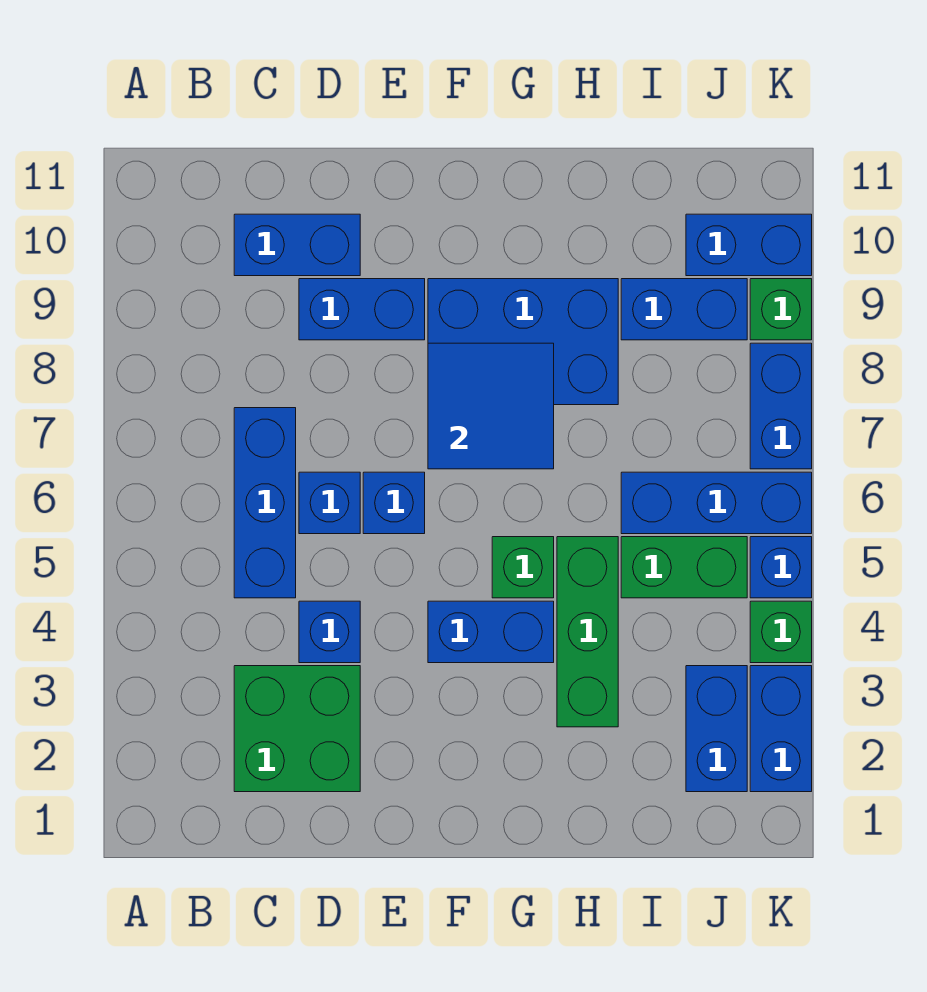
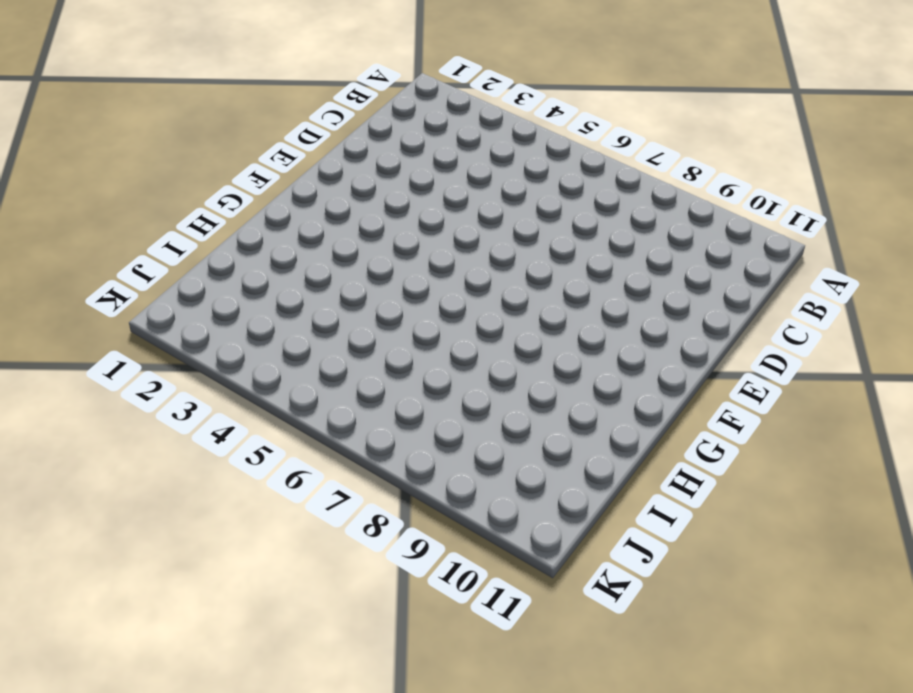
none -> green brick C2:D3 level 1
none -> blue brick C5:C7 level 1
none -> blue brick C10:D10 level 1

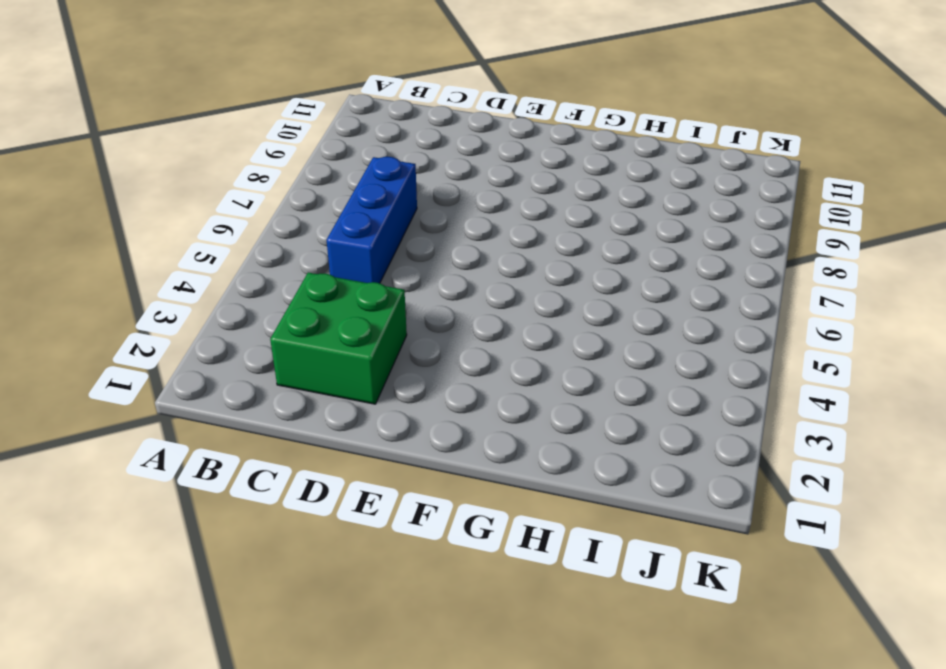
none -> blue brick C10:D10 level 1
none -> blue brick D4 level 1
none -> blue brick D6 level 1

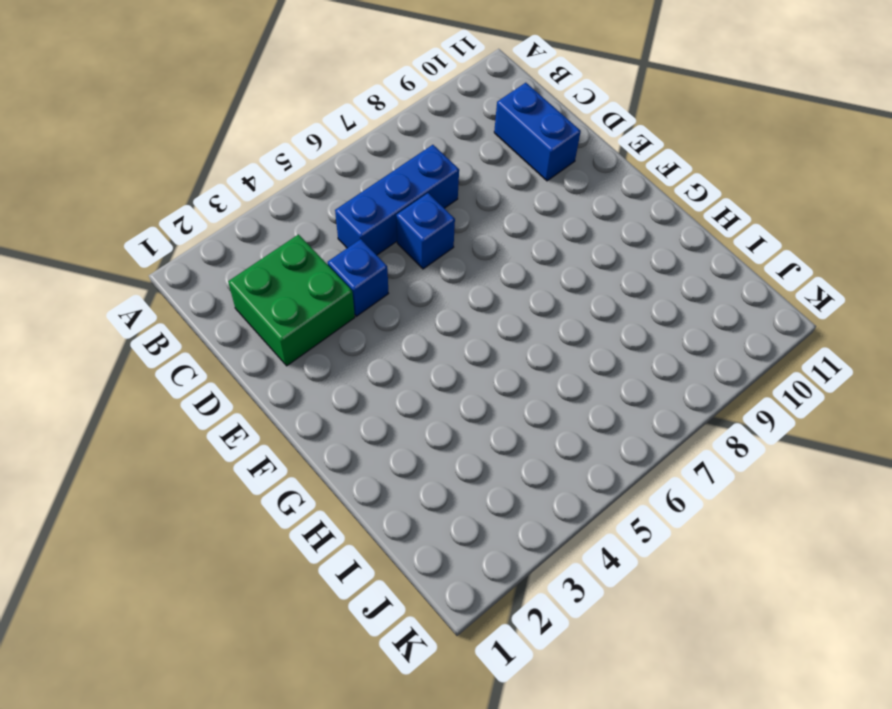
none -> blue brick D9:E9 level 1
none -> blue brick E6 level 1
none -> blue brick F4:G4 level 1

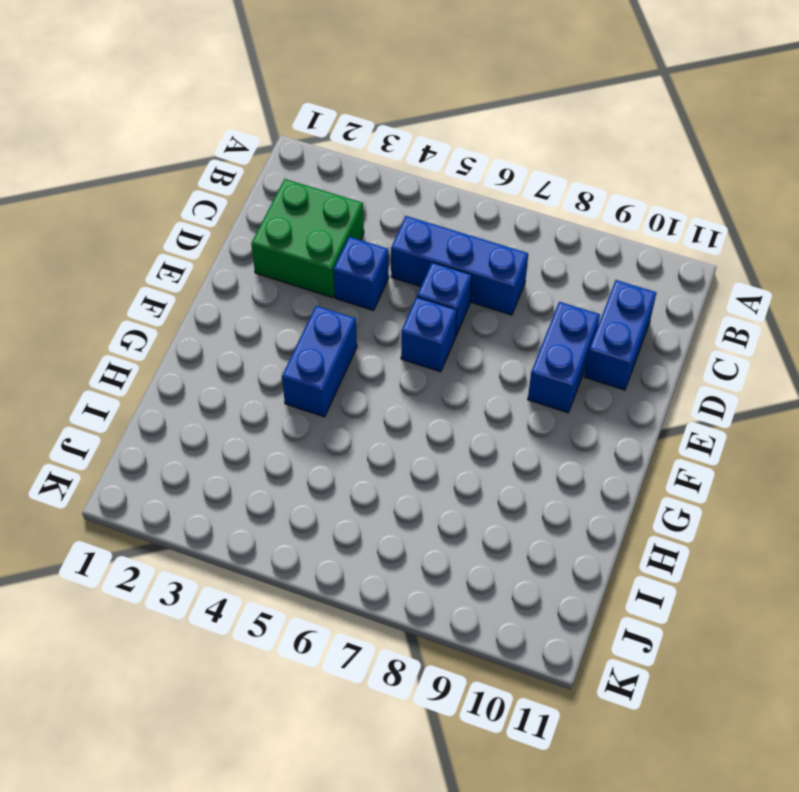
none -> blue brick F8:H9 level 1
none -> green brick G5 level 1
none -> green brick H3:H5 level 1

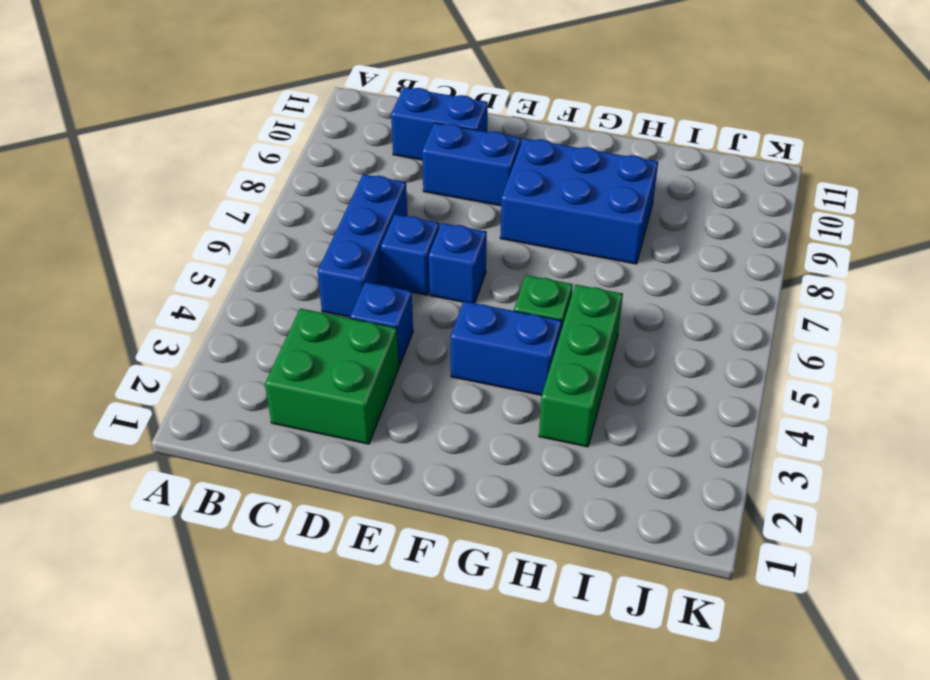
none -> green brick I5:J5 level 1
none -> blue brick I6:K6 level 1
none -> blue brick I9:J9 level 1

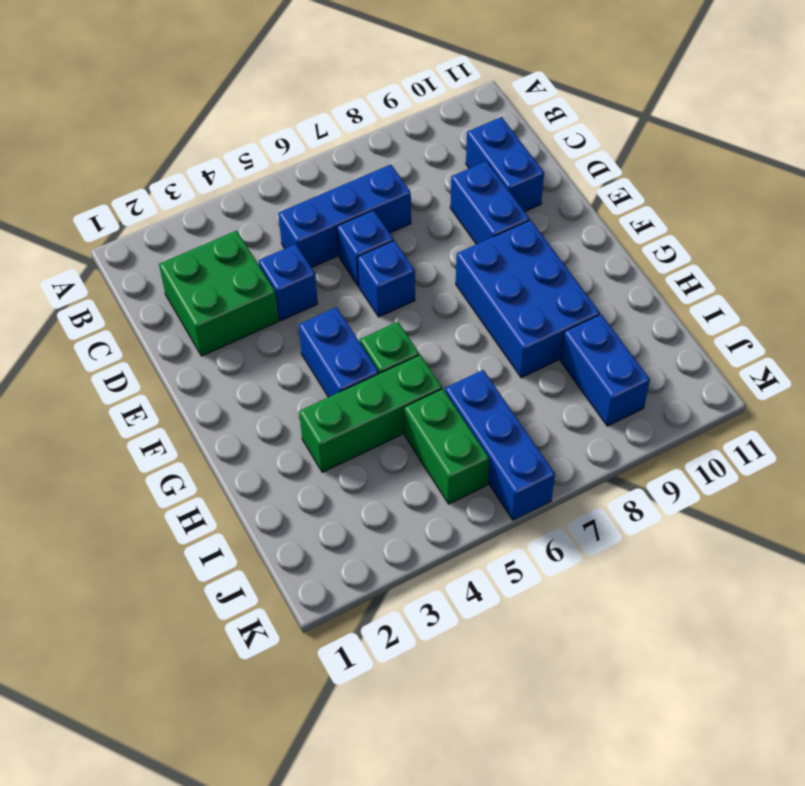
none -> blue brick J2:J3 level 1
none -> blue brick J10:K10 level 1
none -> blue brick K2:K3 level 1

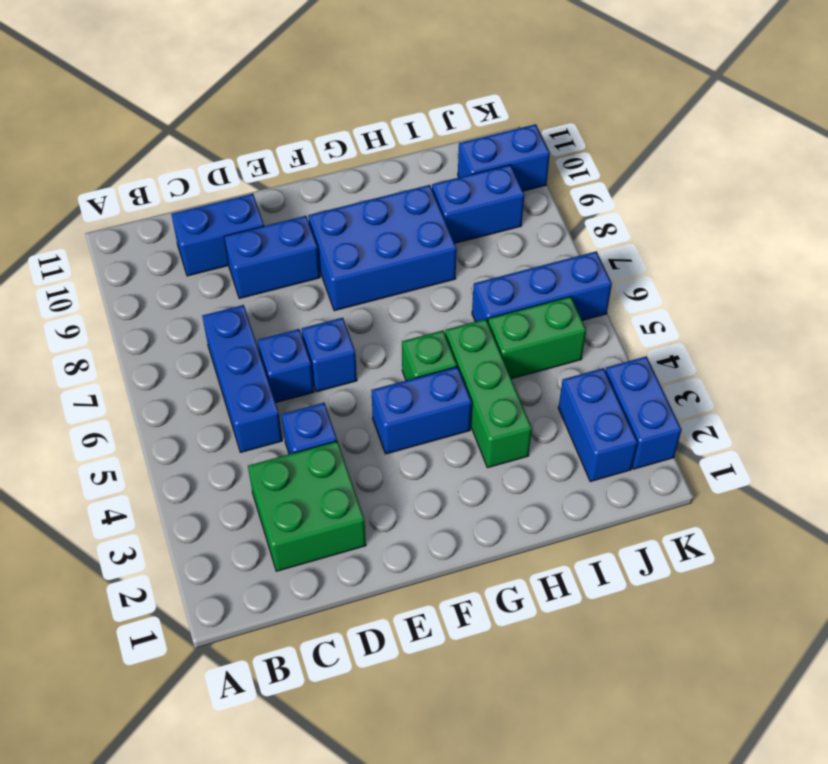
none -> green brick K4 level 1
none -> blue brick K5 level 1
none -> blue brick K7:K8 level 1

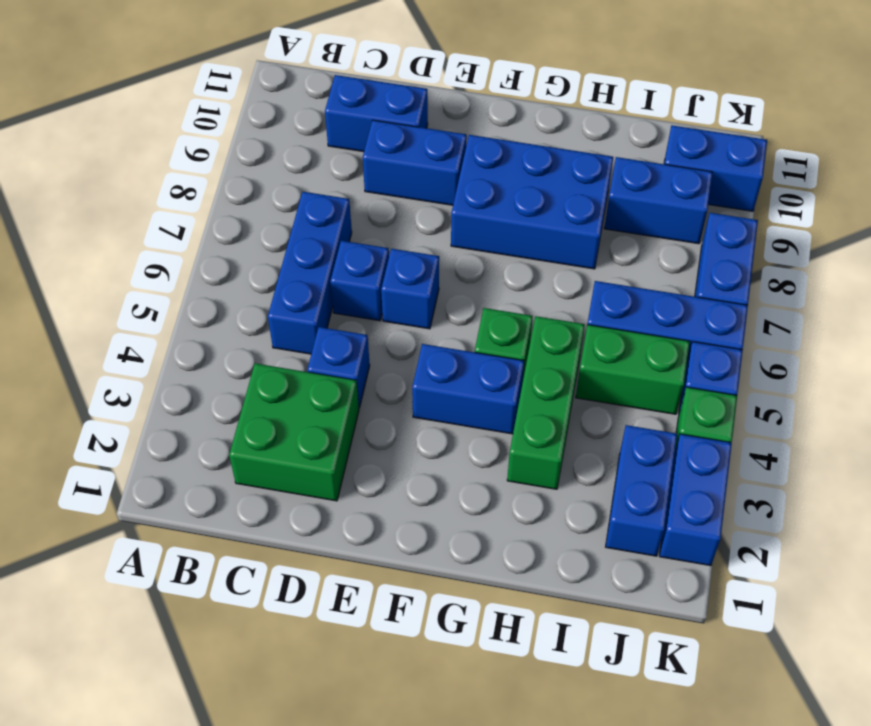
none -> green brick K9 level 1
none -> blue tile F7:G8 level 2

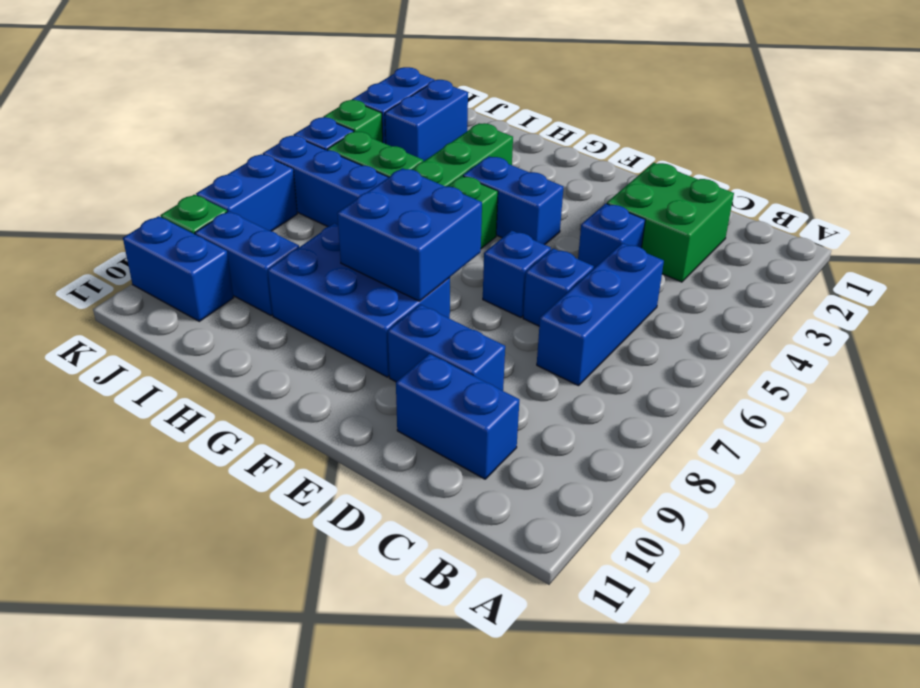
blue brick F7:G8 level 2 -> blue tile F7:G8 level 2

